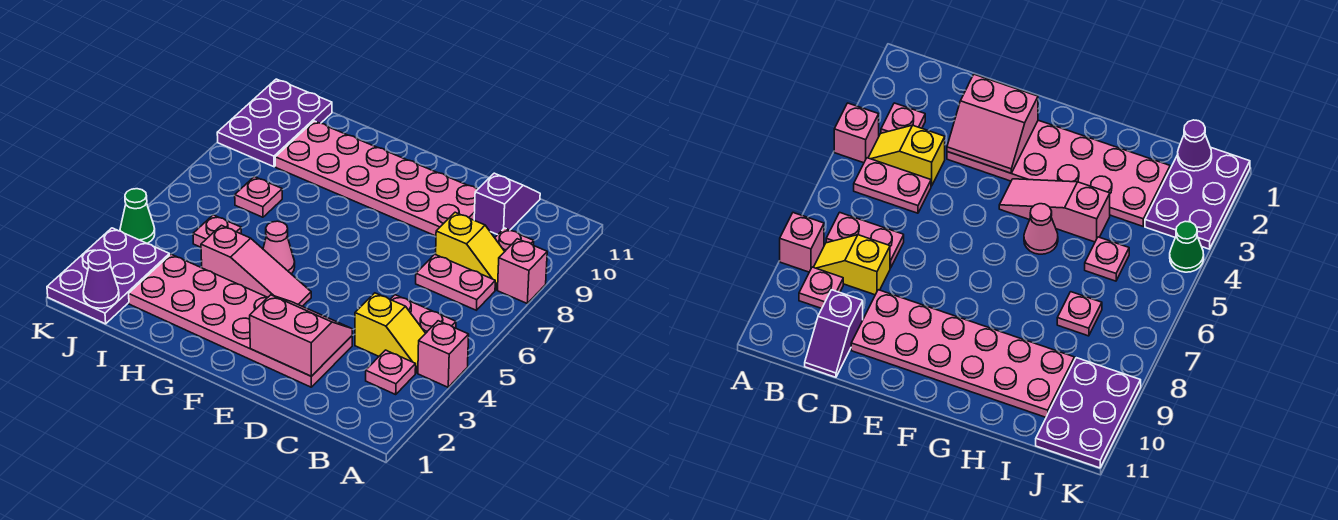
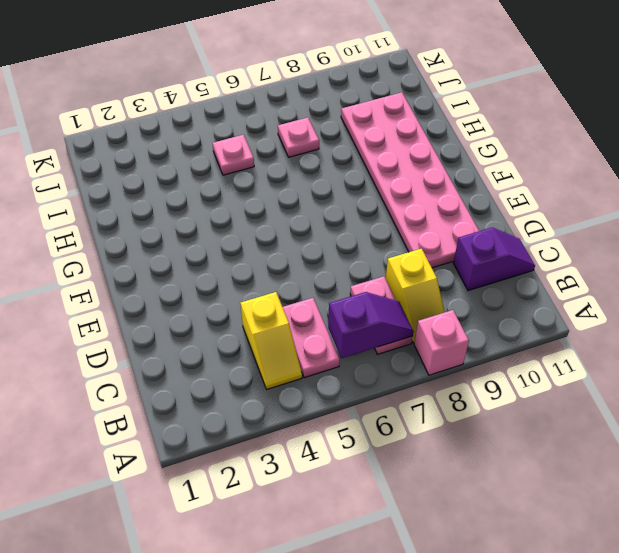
purple slope B6:B7 level 2 top 6 -> none
none -> pink brick A4 level 1
none -> pink plate B3 level 1
none -> pink plate B9 level 1

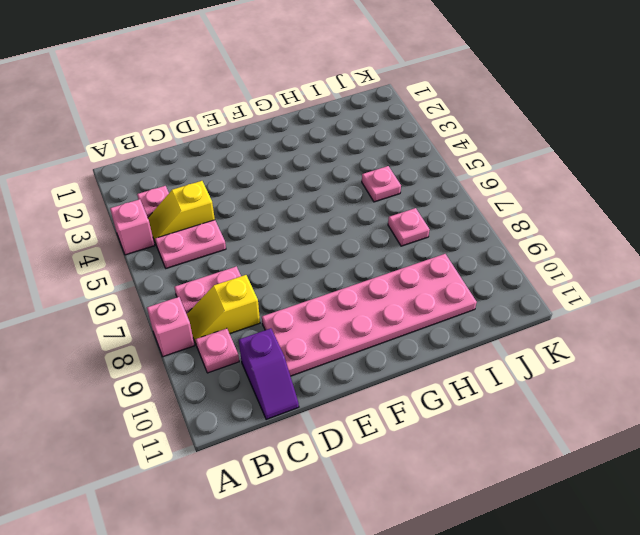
none -> pink plate D2:I3 level 1
none -> pink slope F4:H4 level 1 top H
none -> pink cone G5 level 1

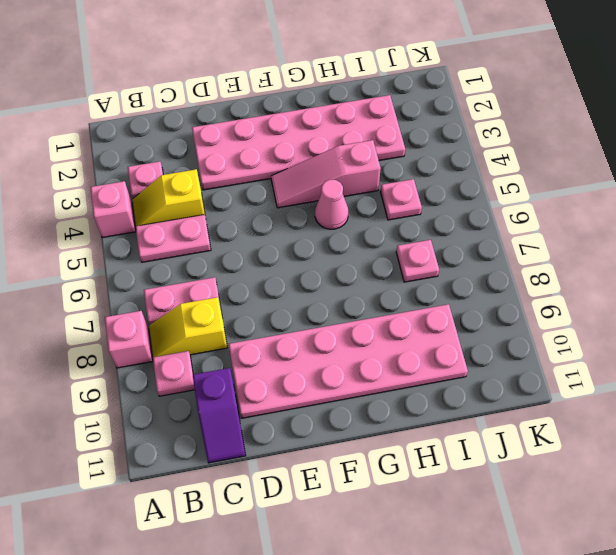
none -> purple plate J1:K3 level 1
none -> purple plate J9:K11 level 1
none -> green cone K4 level 1

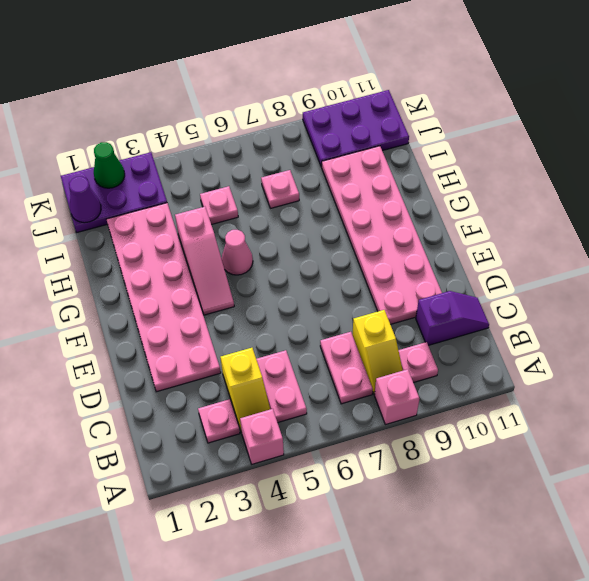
green cone K2 level 2 -> green cone K4 level 1
none -> pink slope D2:E3 level 2 top 2

